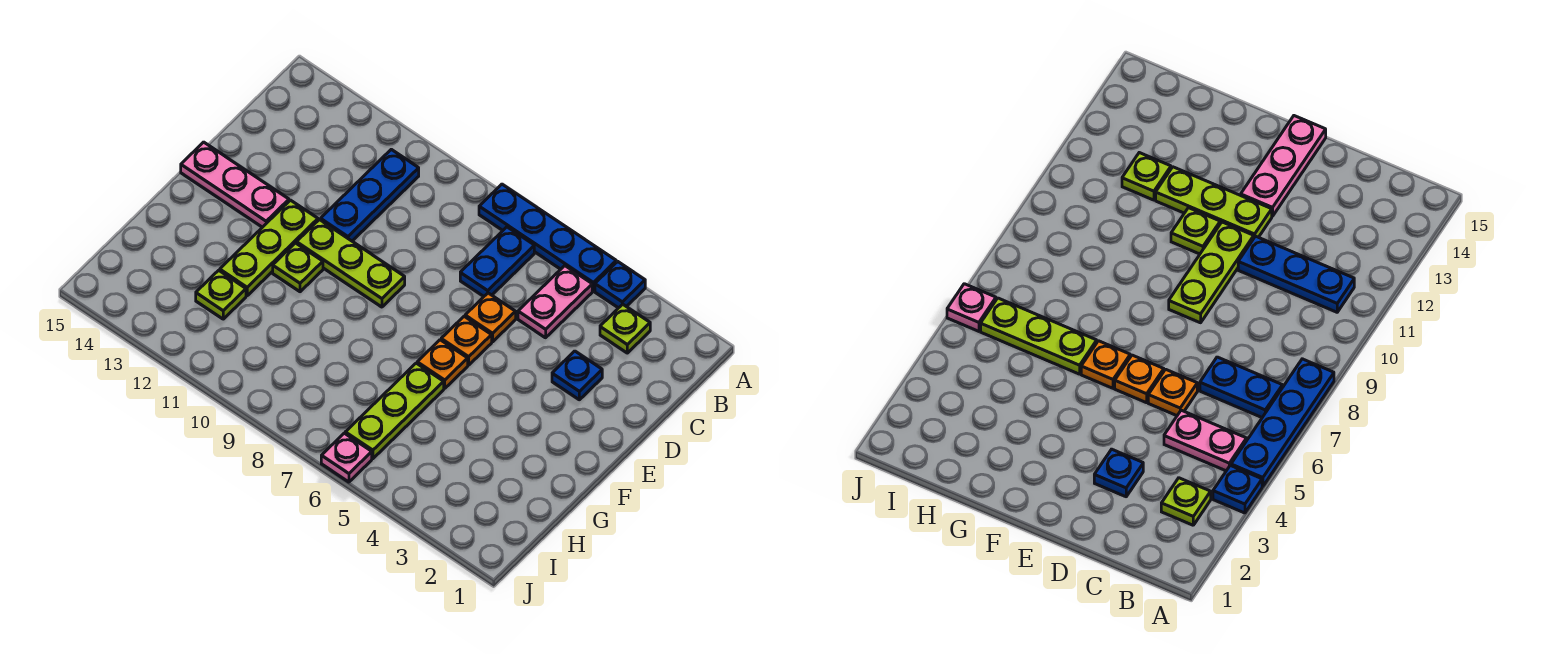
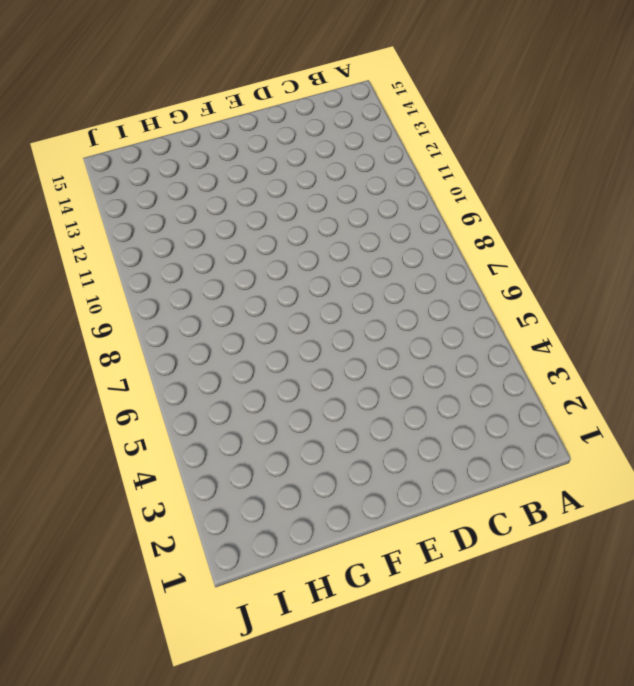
none -> blue plate A4 level 1
none -> blue plate A5:A8 level 1
none -> lime plate B3 level 1

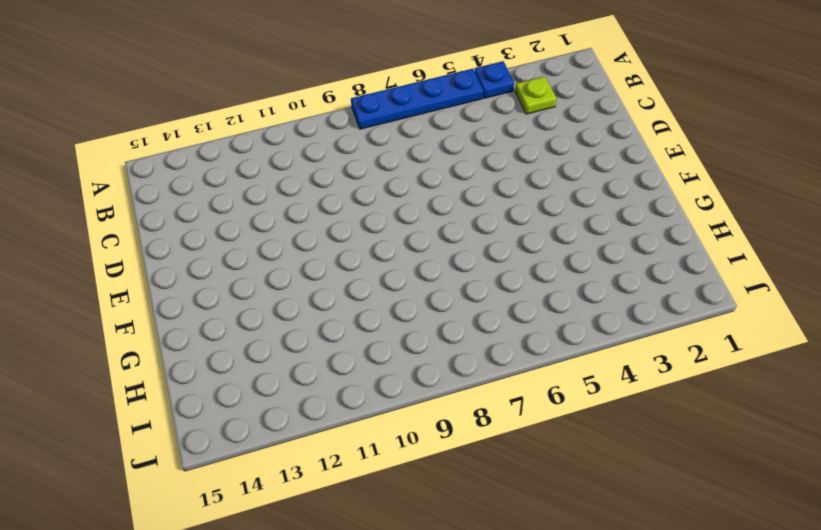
none -> pink plate B5:C5 level 1
none -> blue plate B7:C7 level 1
none -> blue plate B11:D11 level 1

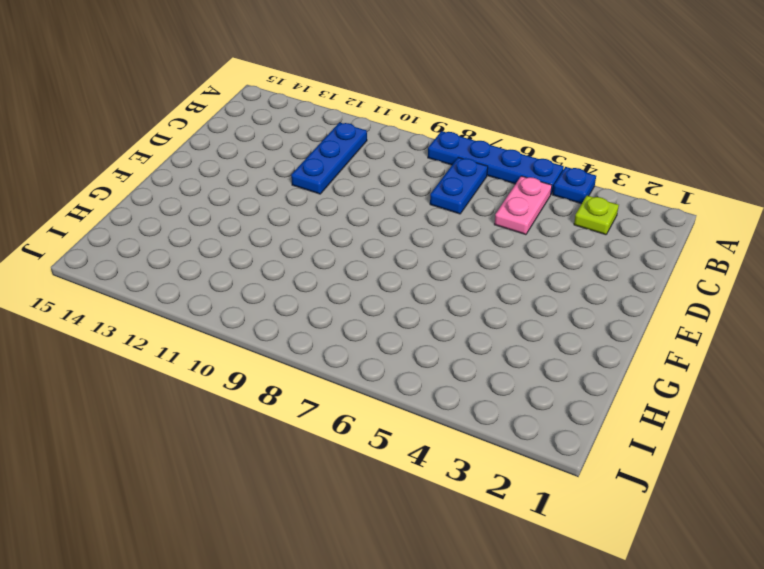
none -> blue plate D3 level 1
none -> orange plate D6 level 1
none -> orange plate E6 level 1

